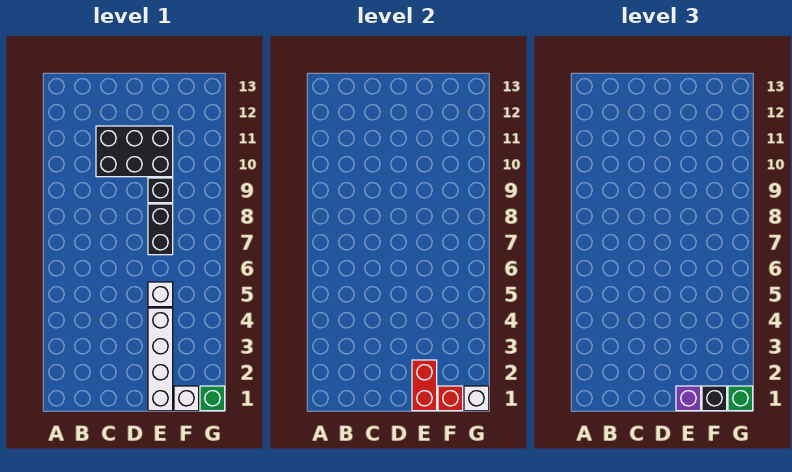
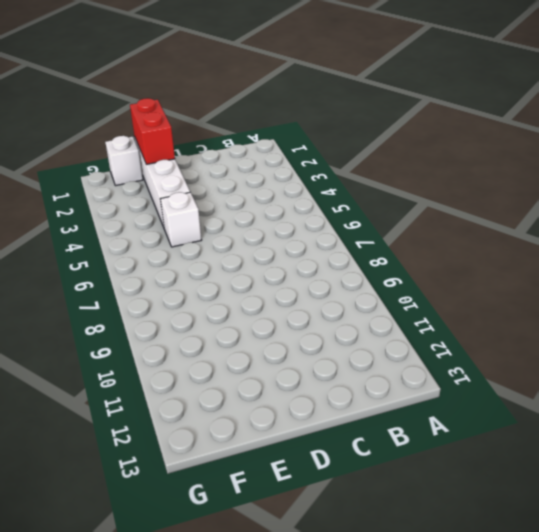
none -> black brick C10:E11 level 1
none -> black brick E7:E8 level 1
none -> black brick E9 level 1

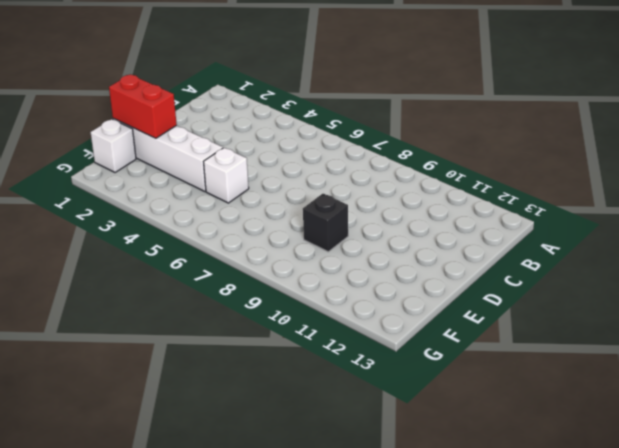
none -> black brick C10:E11 level 1
none -> black brick E7:E8 level 1
none -> green brick G1 level 1

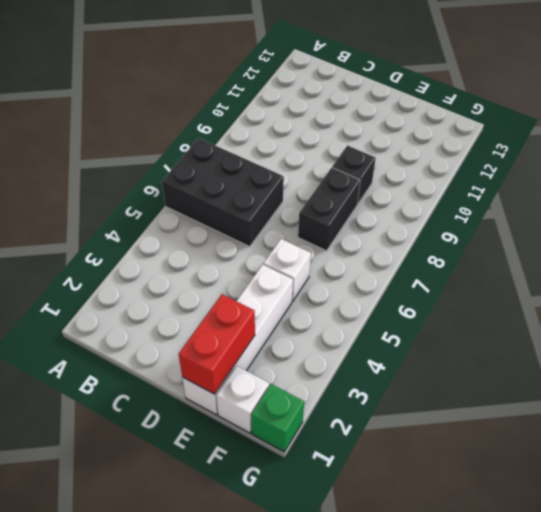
black brick A6:C7 level 1 -> black brick C10:E11 level 1
none -> red brick F1 level 2
none -> white brick G1 level 2
none -> purple brick E1 level 3

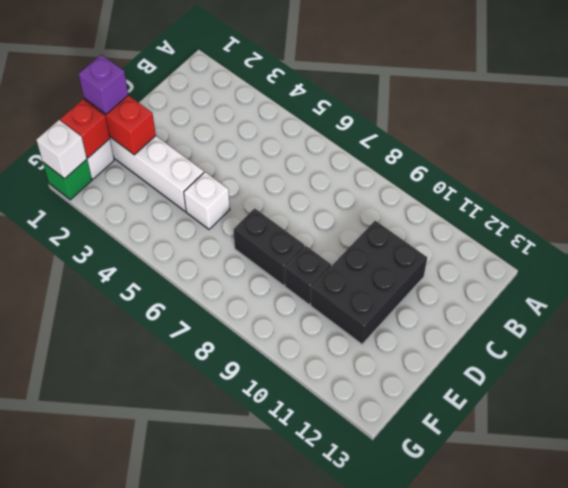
none -> black brick F1 level 3
none -> green brick G1 level 3

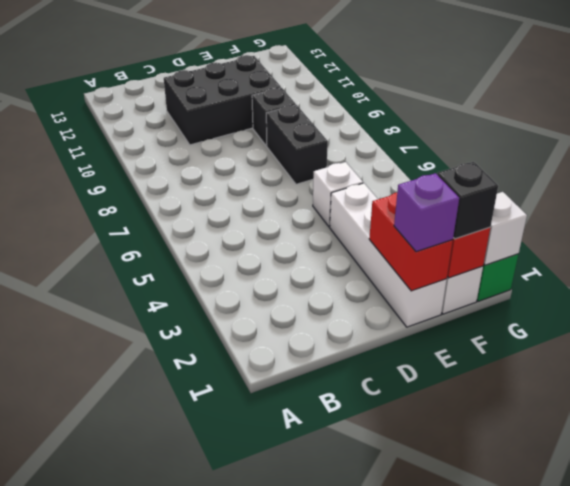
none -> green brick G1 level 3

